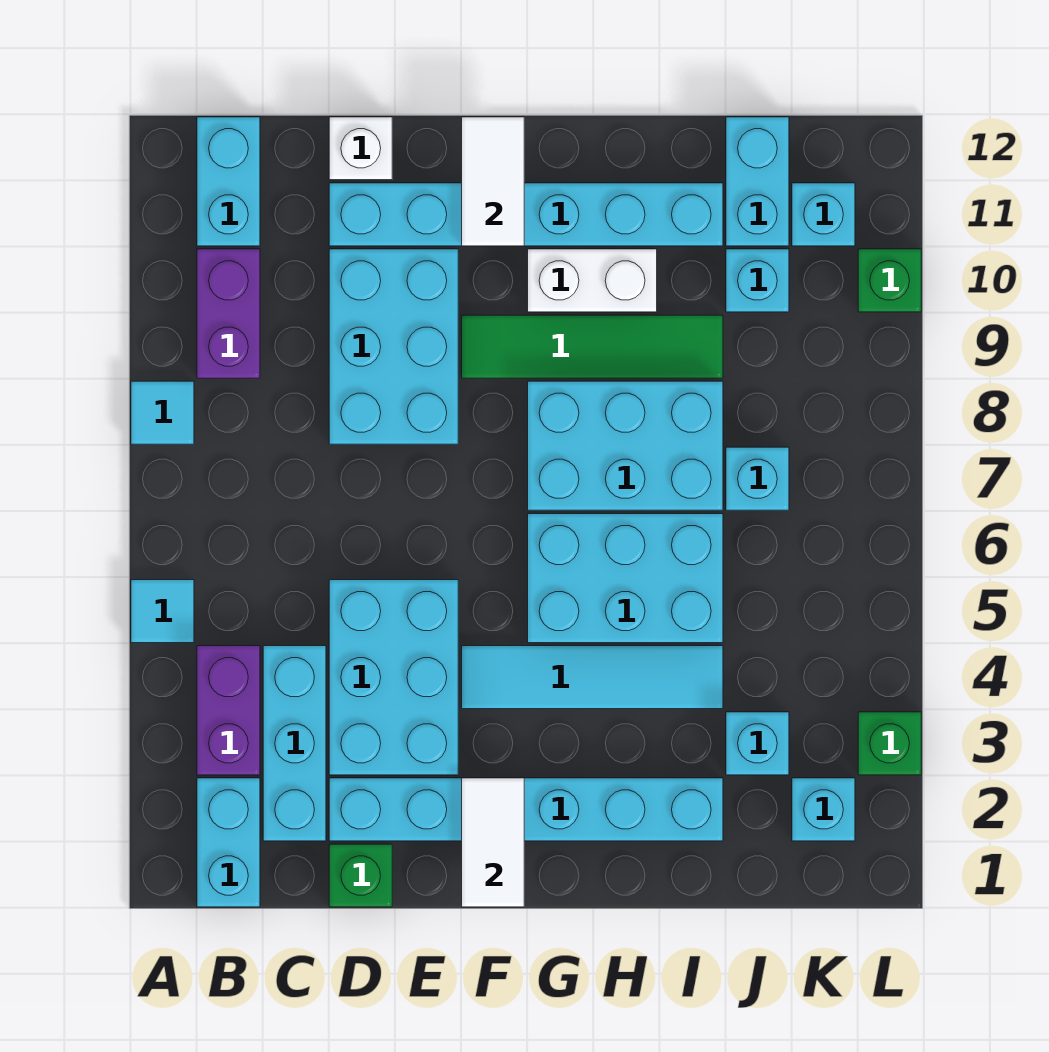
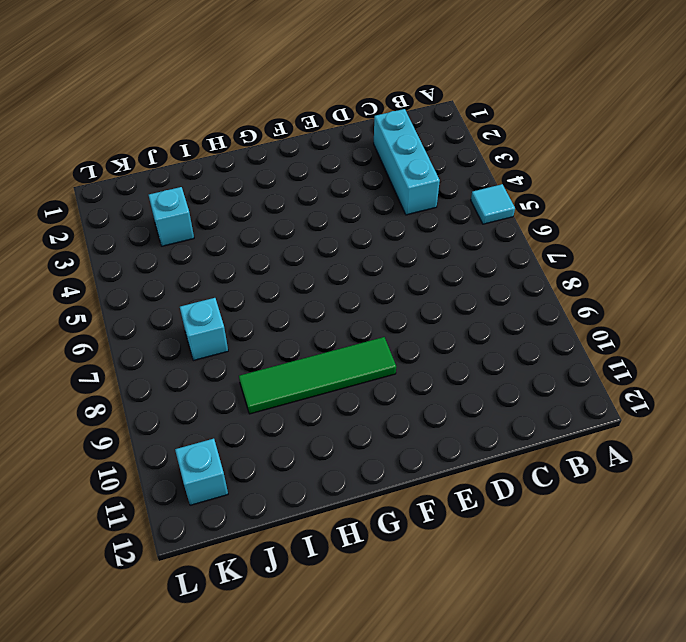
none -> cyan tile A8 level 1
none -> cyan brick B1:B2 level 1
none -> purple brick B3:B4 level 1

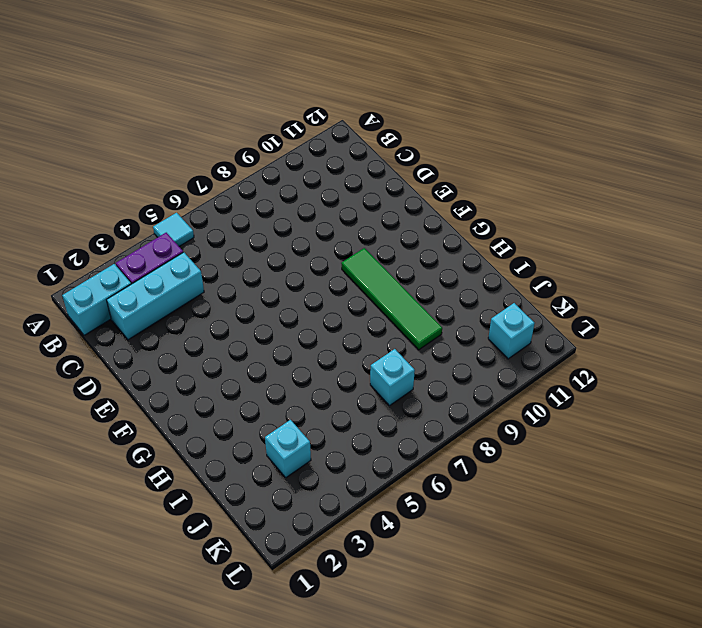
none -> cyan tile A8 level 1
none -> purple brick B9:B10 level 1
none -> cyan brick B11:B12 level 1

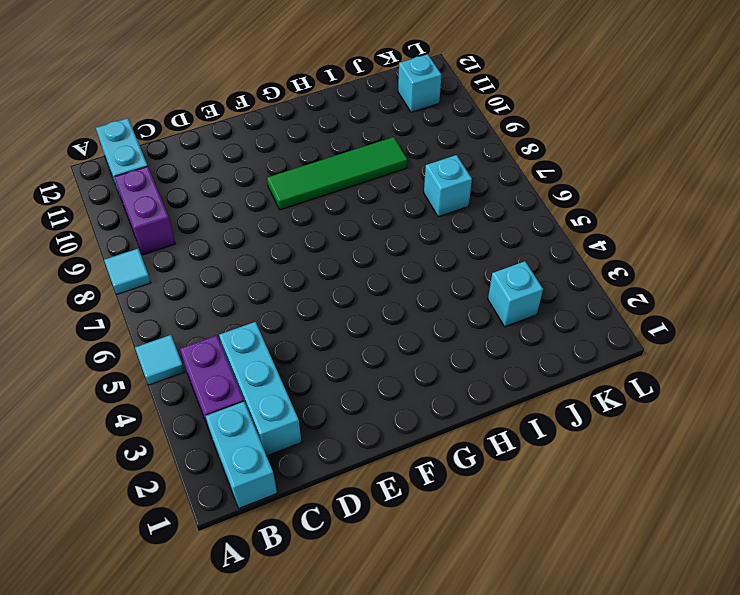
none -> green brick D1 level 1
none -> cyan brick D2:I2 level 1
none -> cyan brick D3:E5 level 1

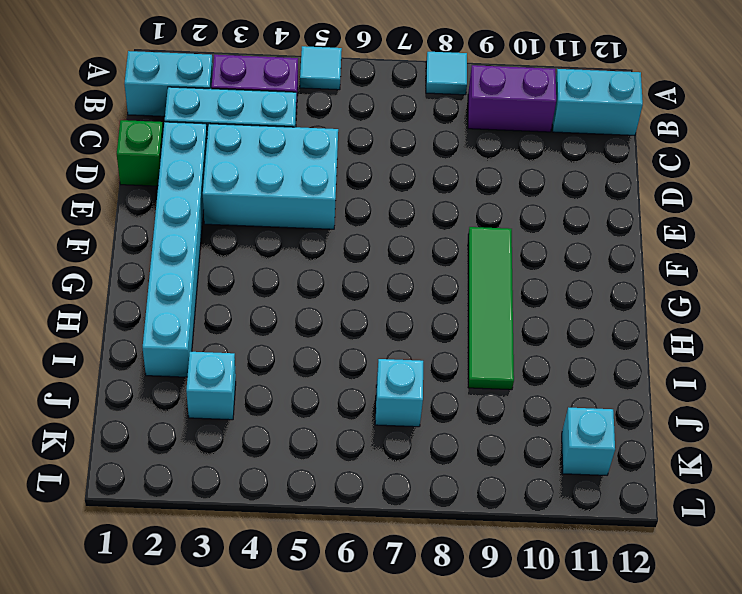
none -> cyan brick D8:E10 level 1
none -> cyan brick D11:I11 level 1
none -> white brick D12 level 1

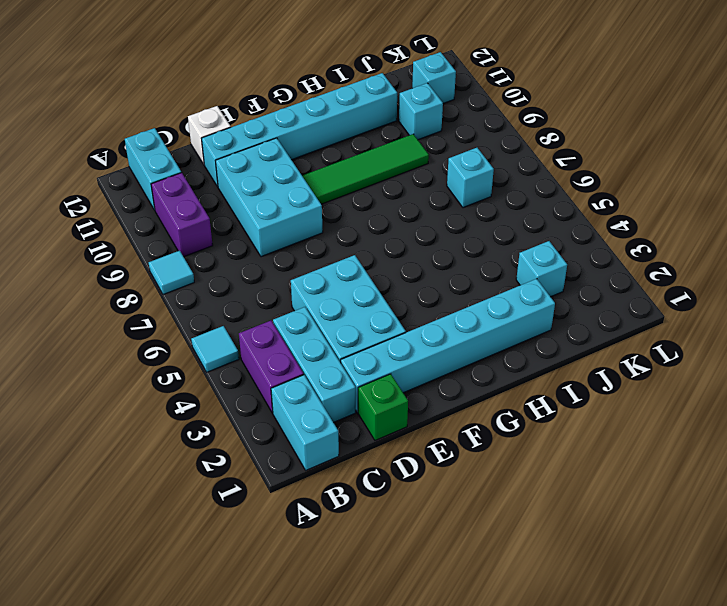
none -> cyan tile F4:I4 level 1
none -> cyan brick G5:I6 level 1
none -> cyan brick G7:I8 level 1

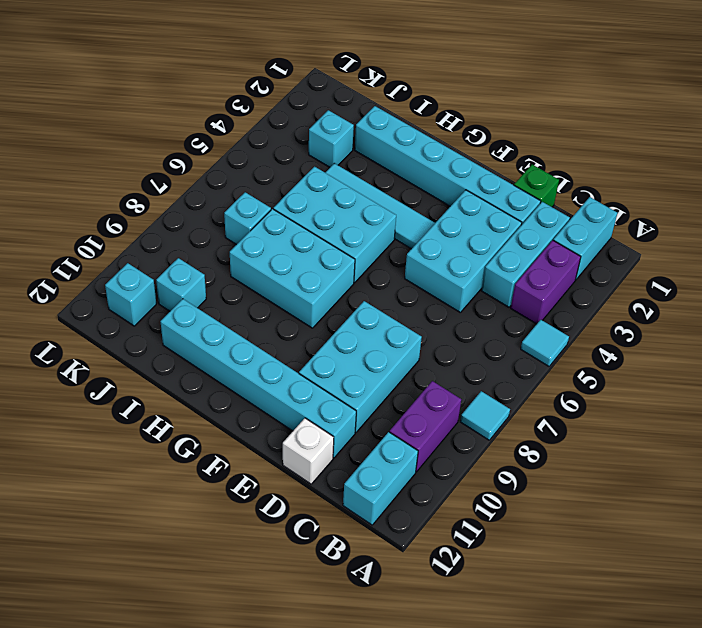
none -> green tile F9:I9 level 1
none -> white brick G10:H10 level 1
none -> cyan brick J11:J12 level 1

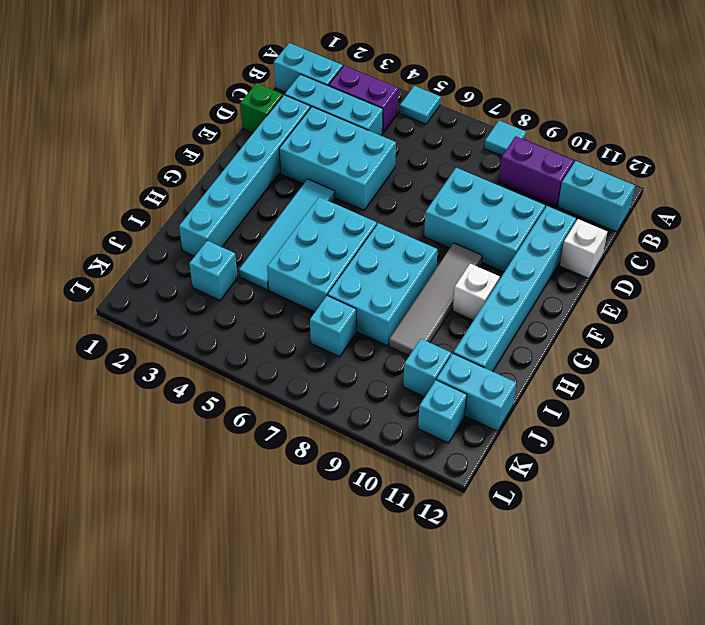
grey tile F9:I9 level 1 -> green tile F9:I9 level 1
white brick G10 level 1 -> white brick G10:H10 level 1
none -> cyan brick K2 level 1
none -> green brick L3 level 1
none -> green brick L10 level 1

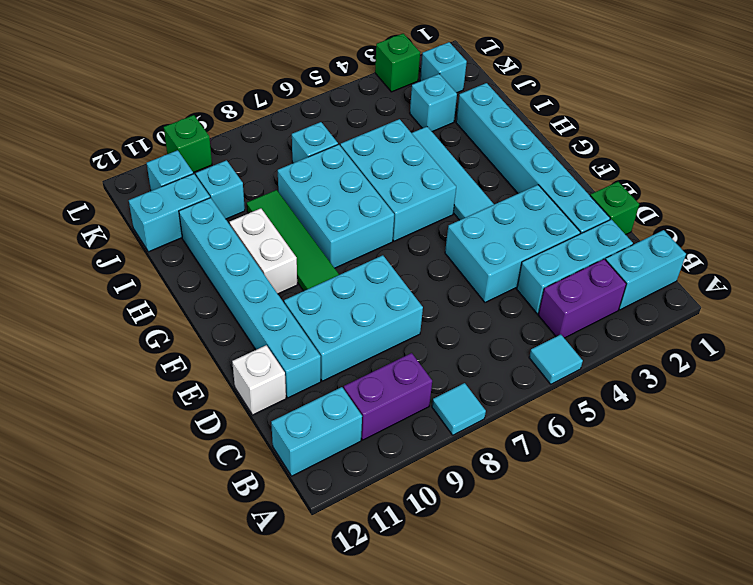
none -> white tile F1:F2 level 2
none -> white tile F11:F12 level 2

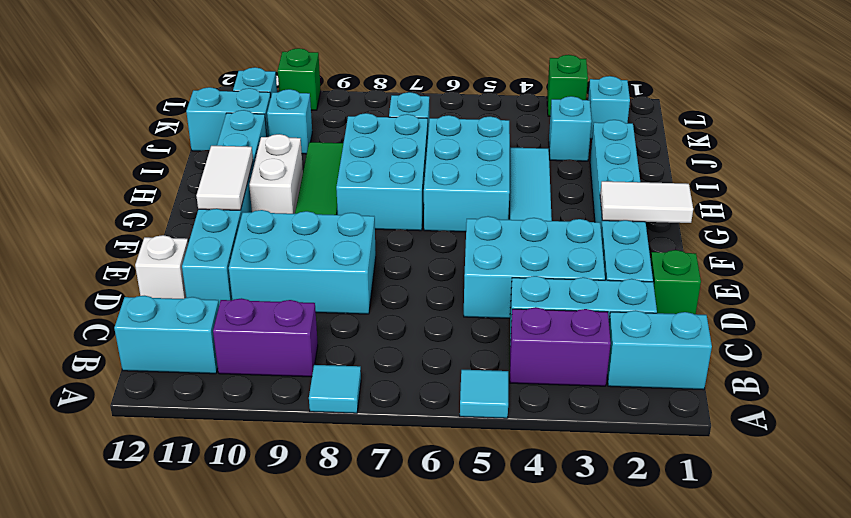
white tile F11:G11 level 2 -> white tile F11:F12 level 2

